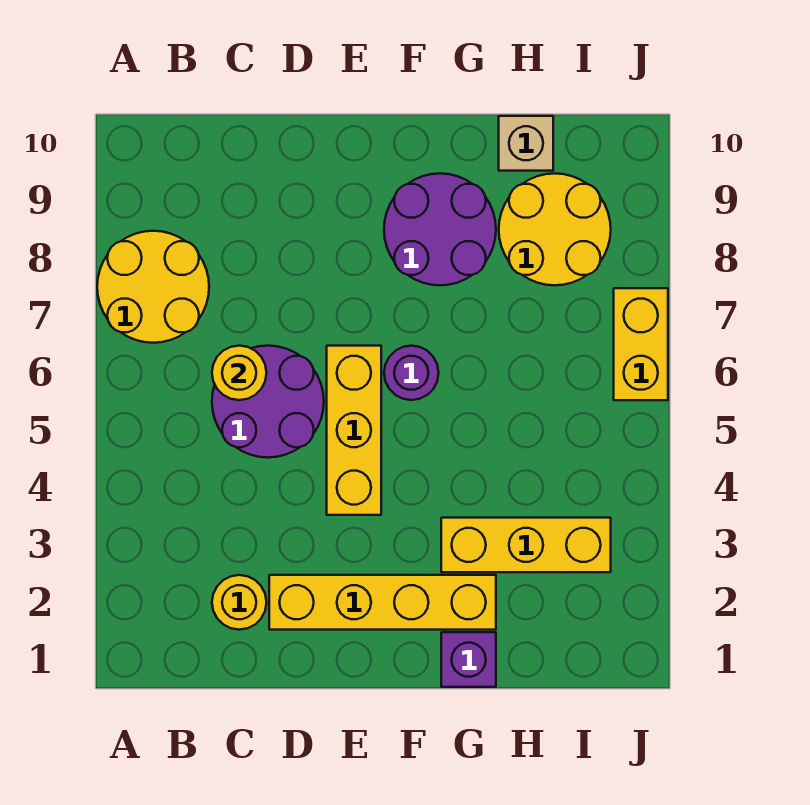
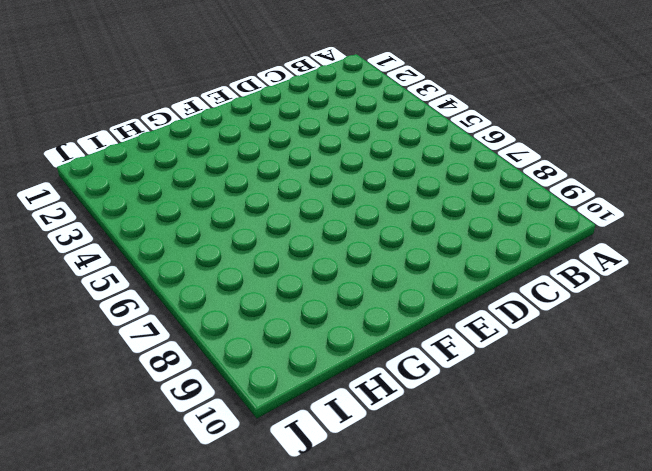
none -> yellow round brick A7:B8 level 1
none -> yellow round brick C2 level 1
none -> purple round brick C5:D6 level 1

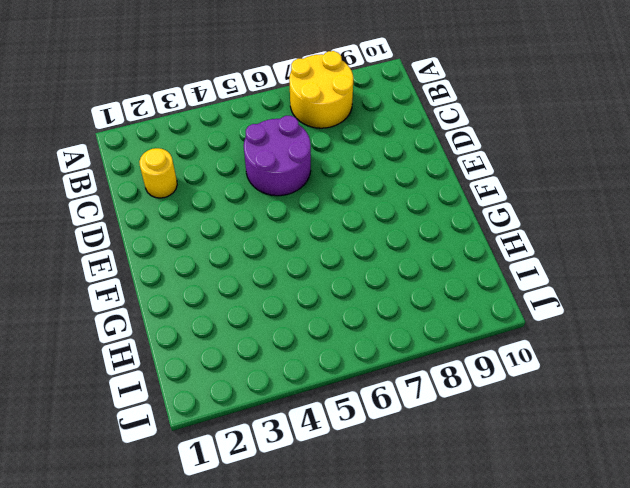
none -> yellow brick D2:G2 level 1
none -> yellow brick E4:E6 level 1
none -> purple round brick F6 level 1

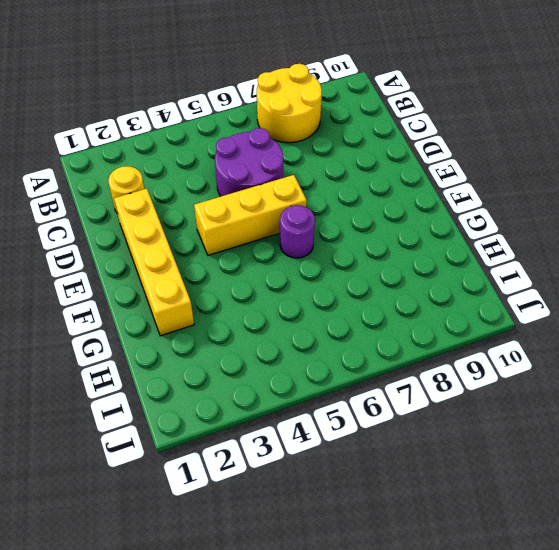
none -> purple round brick F8:G9 level 1
none -> purple brick G1 level 1
none -> yellow brick G3:I3 level 1

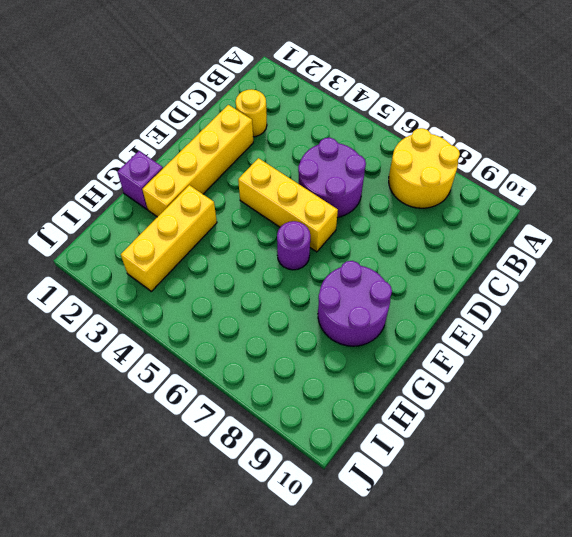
none -> yellow round brick H8:I9 level 1
none -> tan brick H10 level 1
none -> yellow brick J6:J7 level 1

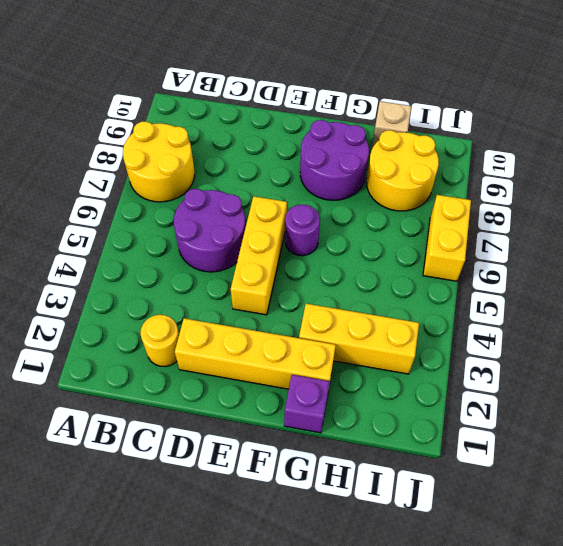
none -> yellow round brick C6 level 2

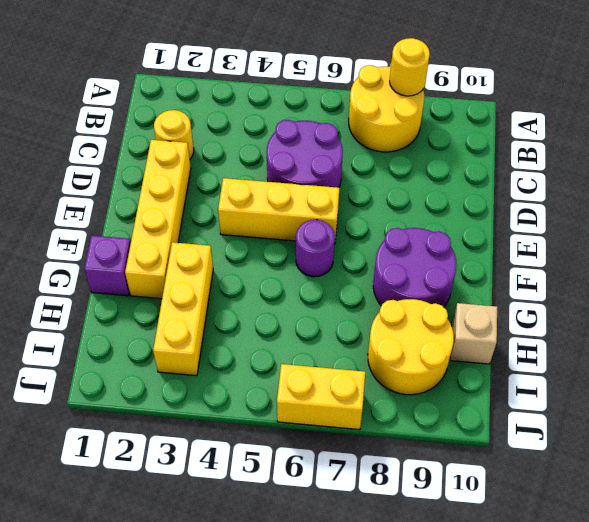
yellow round brick A8 level 2 -> yellow round brick C6 level 2

